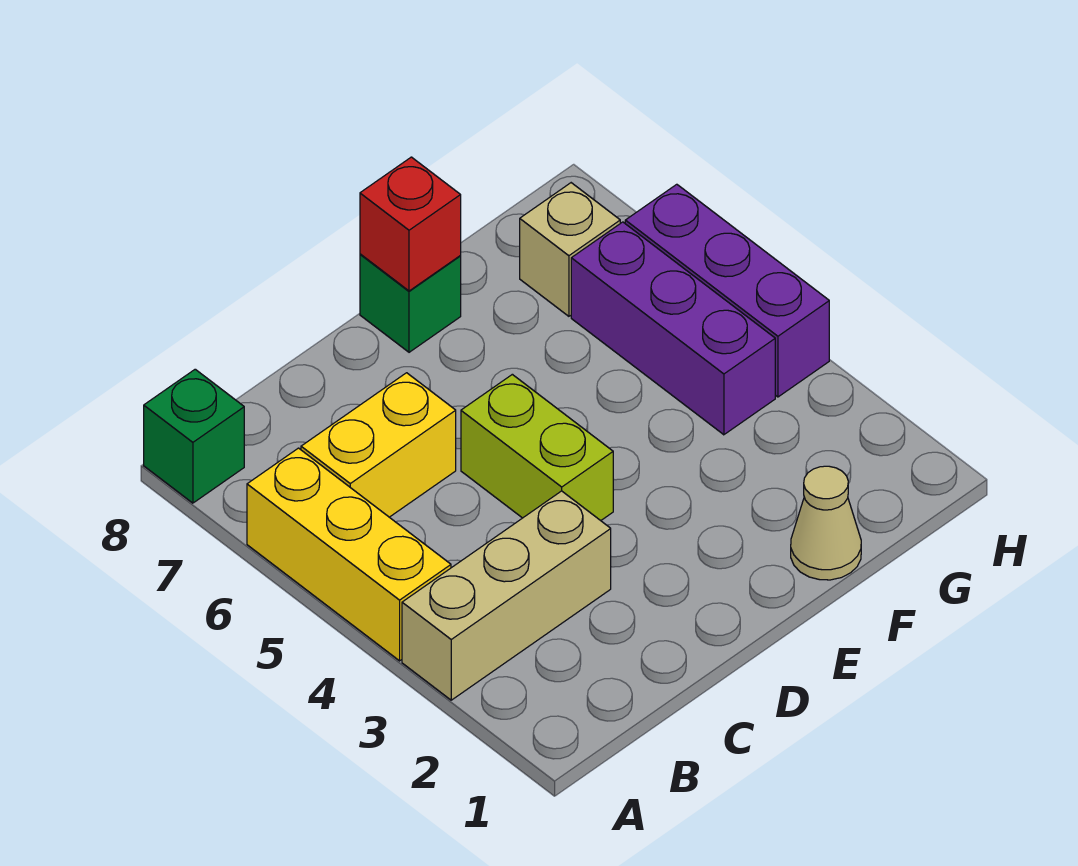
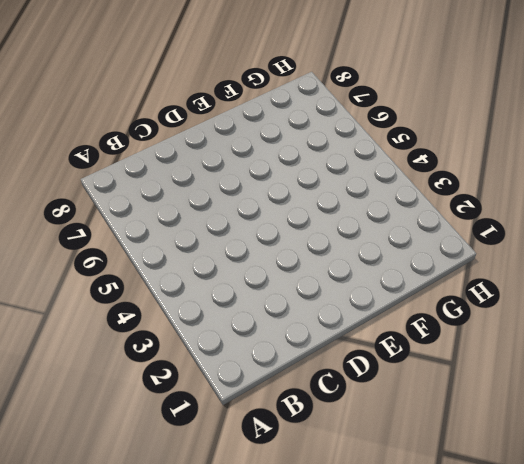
none -> tan brick A3:C3 level 1
none -> yellow brick A4:A6 level 1

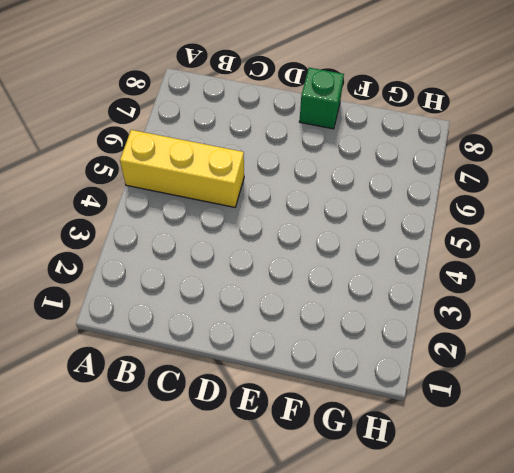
yellow brick A5:C5 level 1 -> yellow brick A4:A6 level 1
none -> tan brick A3:C3 level 1
none -> green brick A8 level 1

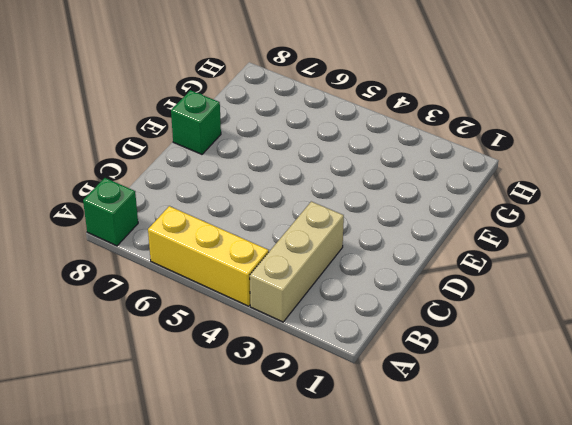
none -> yellow brick B6:C6 level 1
none -> lime brick D4:D5 level 1

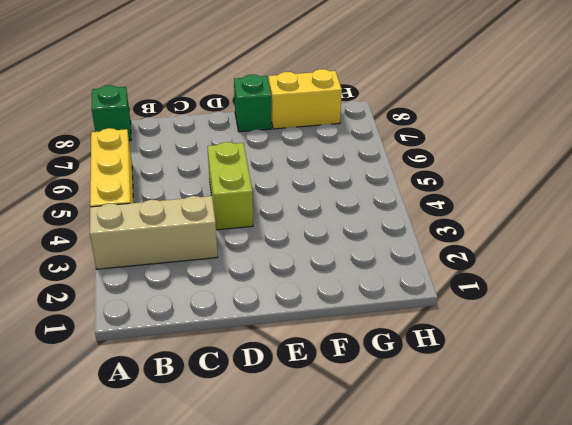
yellow brick F8:G8 level 1 -> yellow brick B6:C6 level 1
none -> tan cone F1 level 1
none -> purple brick G4:G6 level 1

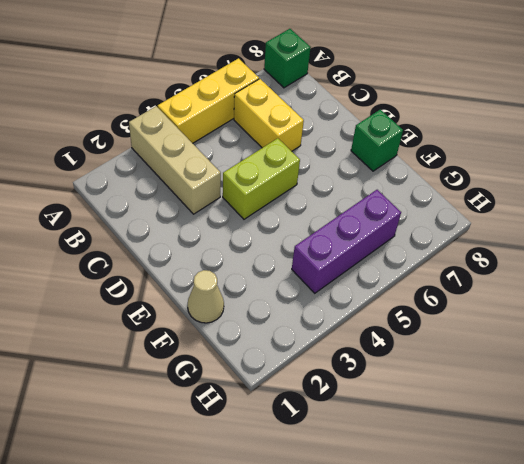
none -> tan brick G7 level 1
none -> purple brick H4:H6 level 1

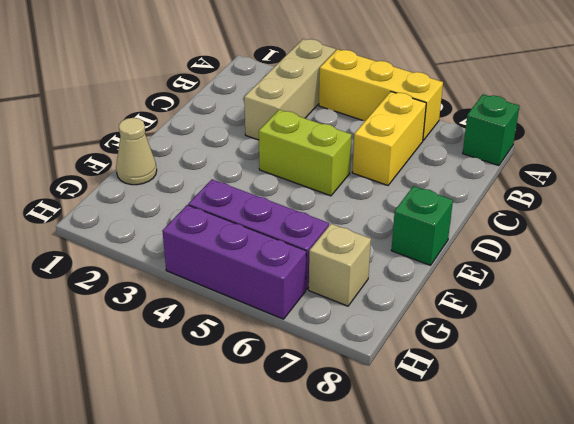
none -> red brick E8 level 2

